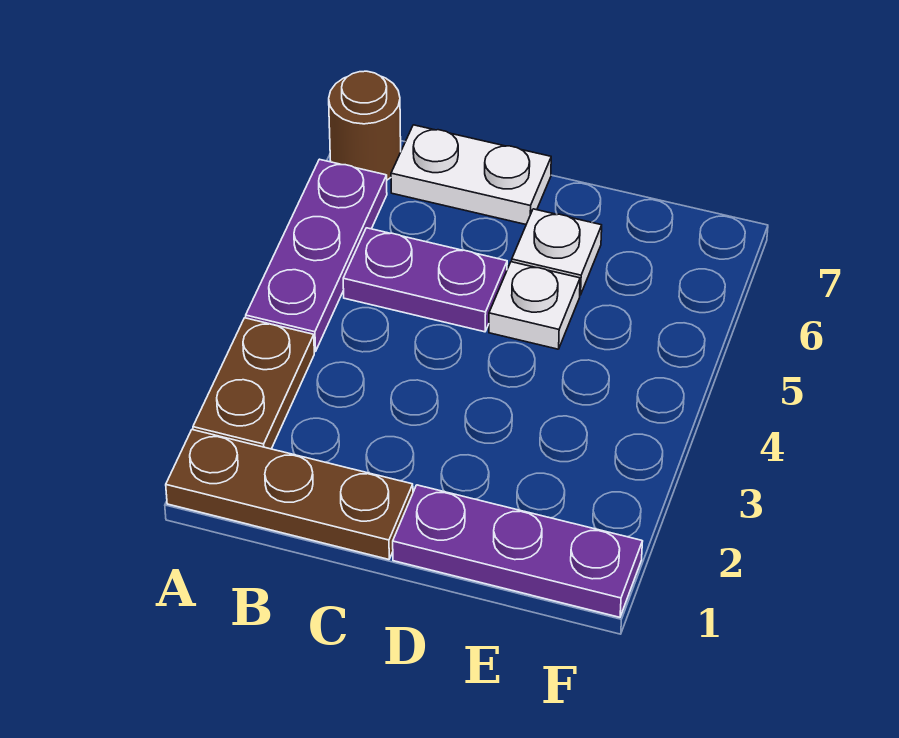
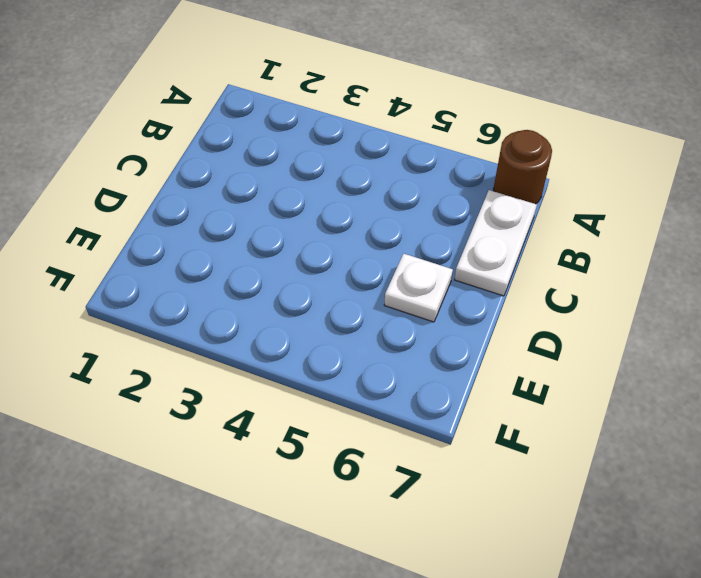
none -> brown plate A1:C1 level 1
none -> brown plate A2:A3 level 1

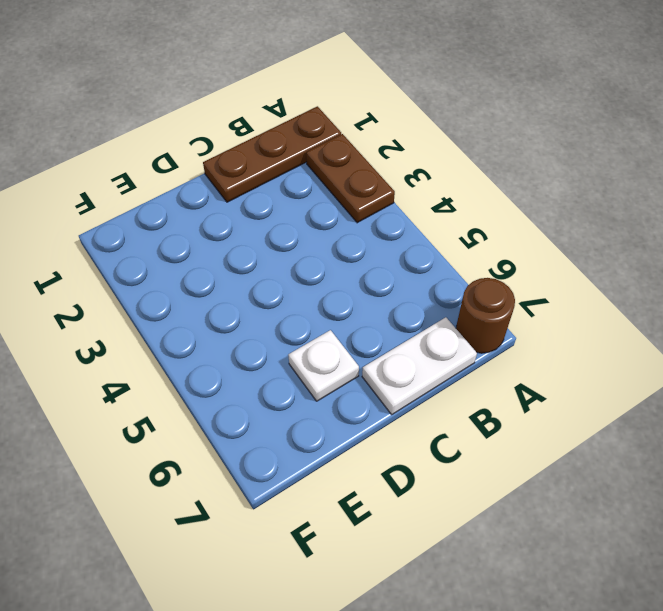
none -> purple plate A4:A6 level 1
none -> purple plate B5:C5 level 1

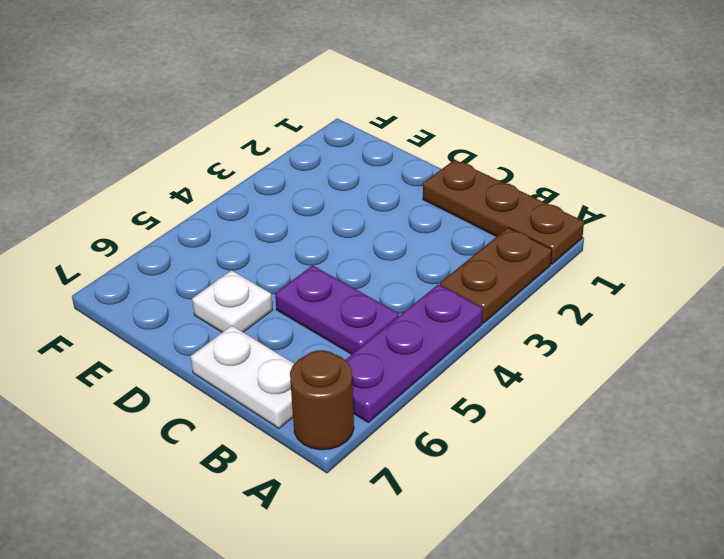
none -> purple plate D1:F1 level 1
none -> white plate D5 level 1

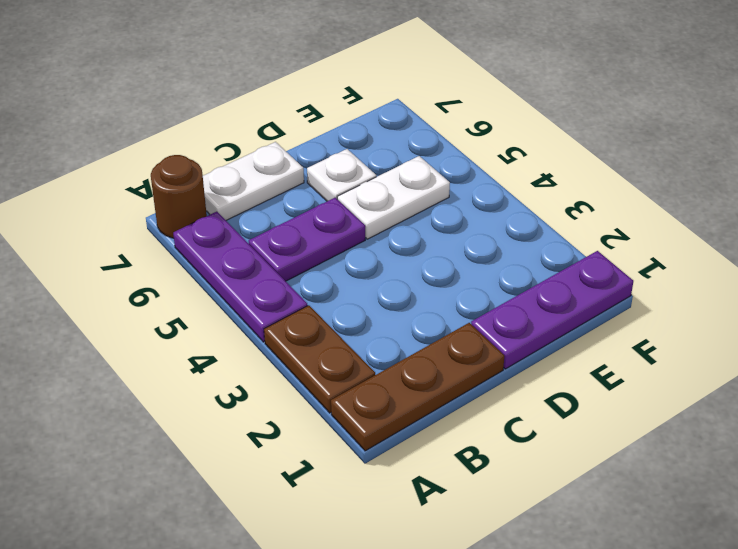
white plate D5:E5 level 1 -> white plate D5 level 1

